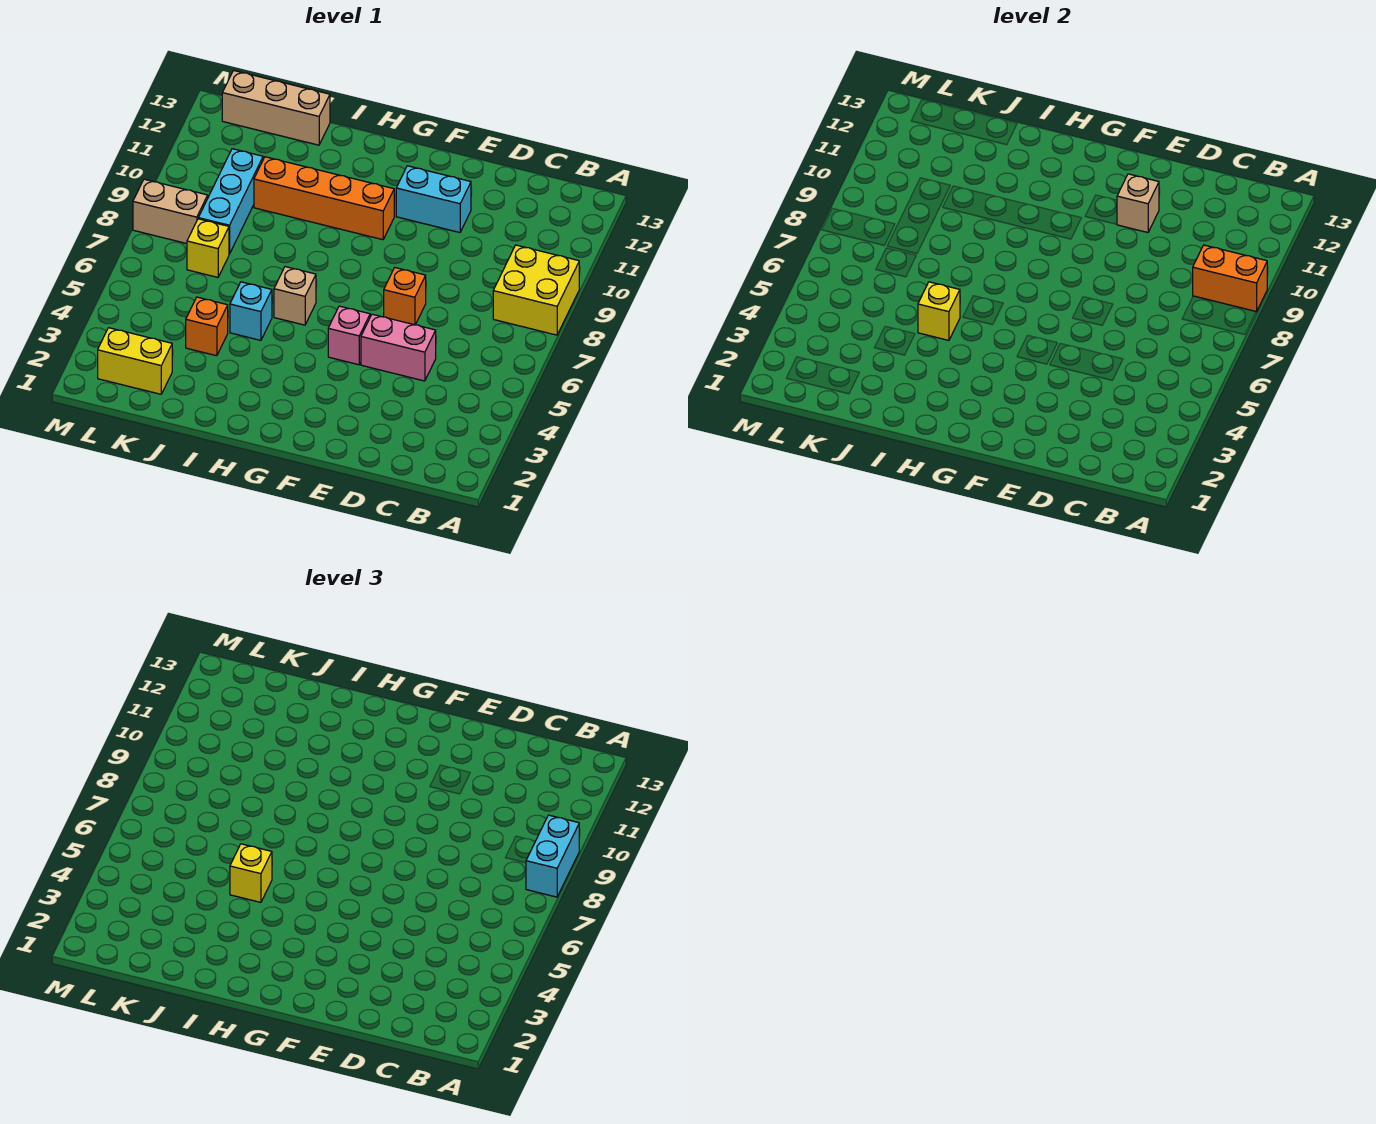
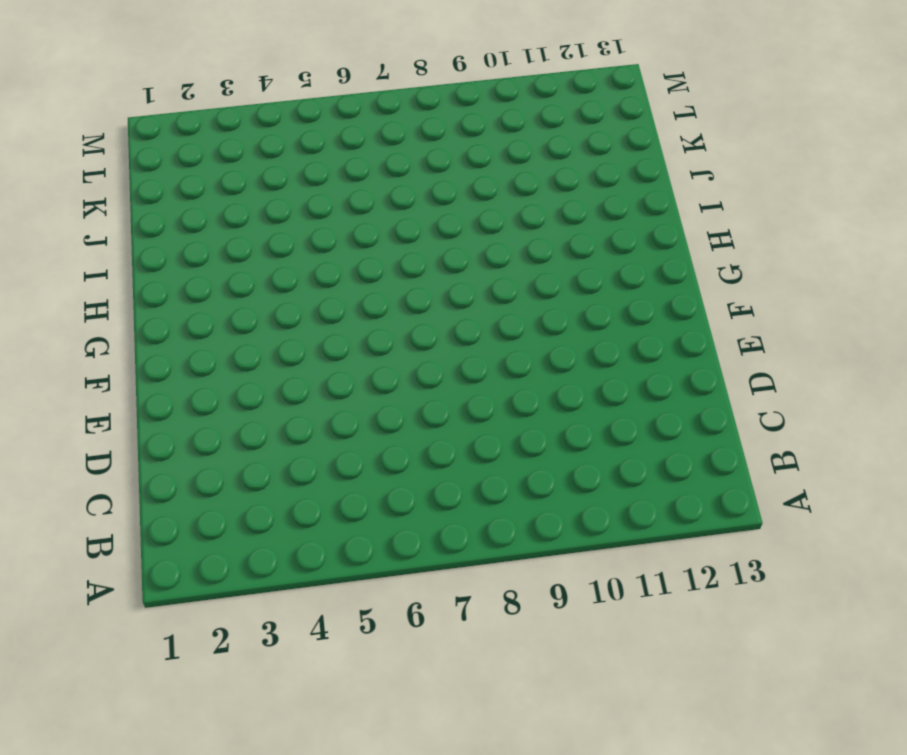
none -> yellow brick A8:B9 level 1
none -> pink brick D5:E5 level 1
none -> orange brick E7 level 1

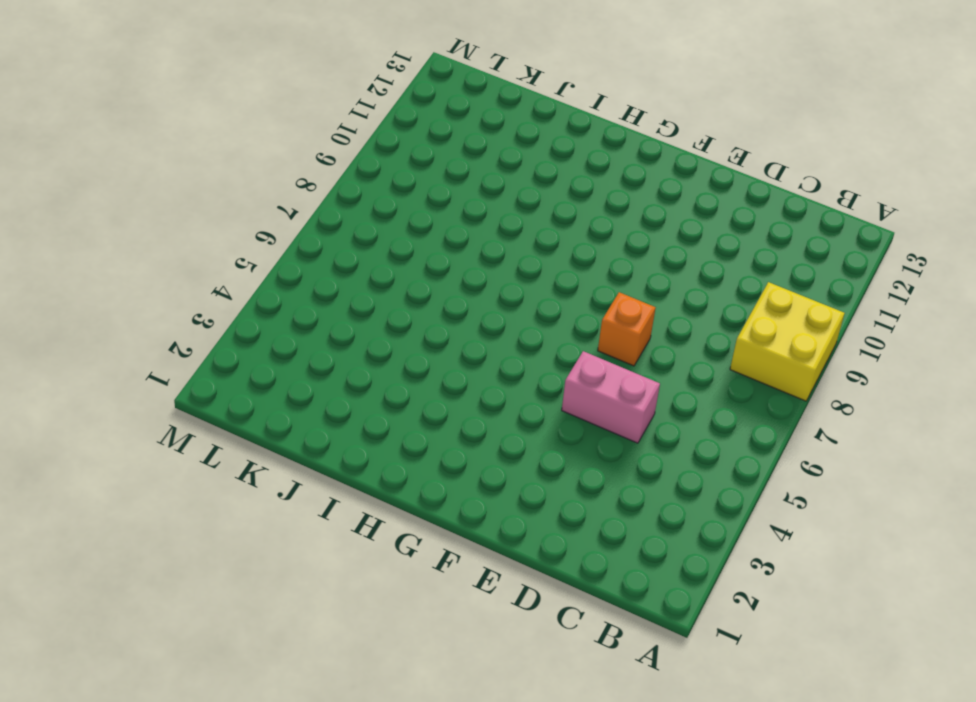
none -> cyan brick E11:F11 level 1
none -> pink brick F5 level 1
none -> orange brick G10:J10 level 1

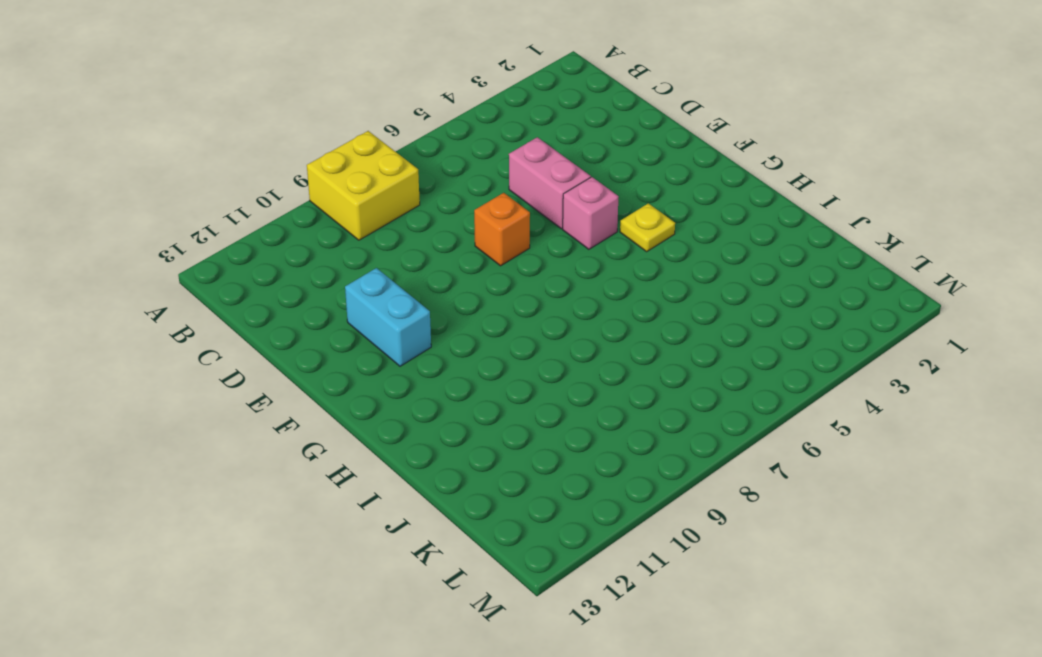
yellow plate G4 level 1 -> none
none -> orange brick G10:J10 level 1
none -> tan brick H6 level 1
none -> cyan brick I5 level 1

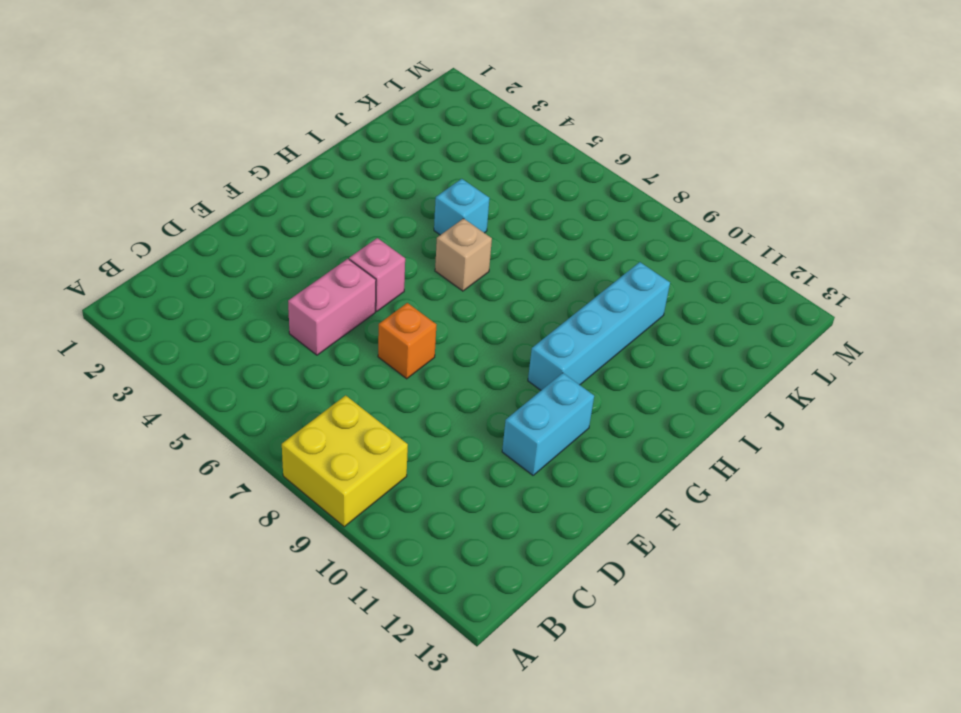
cyan brick G10:J10 level 1 -> orange brick G10:J10 level 1
none -> orange brick J4 level 1
none -> tan brick J13:L13 level 1
none -> yellow brick K2:L2 level 1

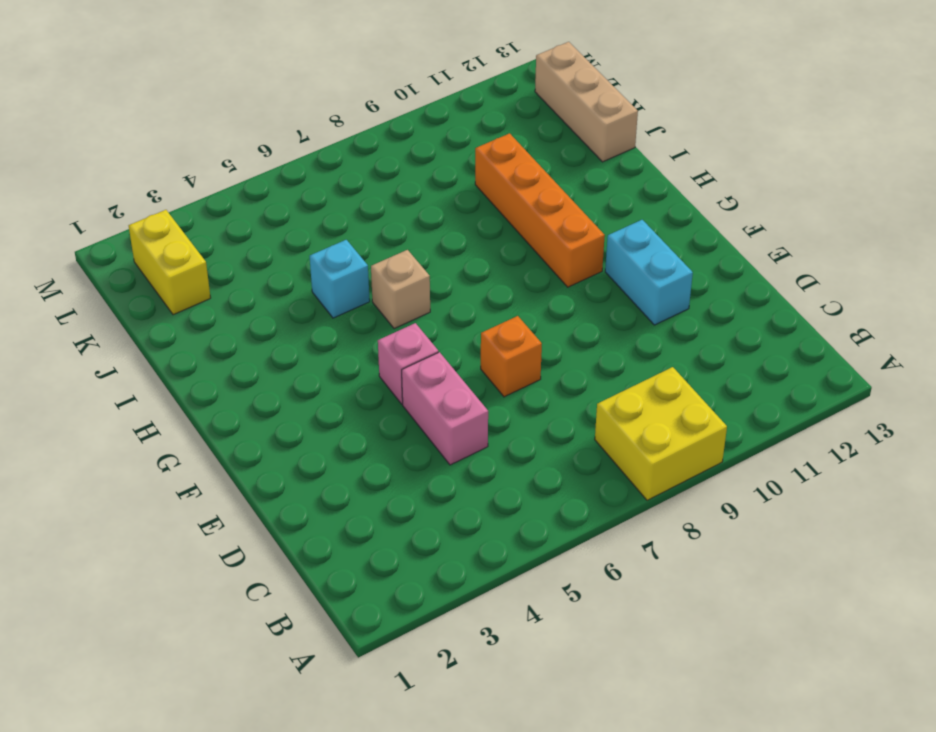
none -> orange brick J4 level 1
none -> yellow brick K7 level 1
none -> cyan brick K8:K10 level 1

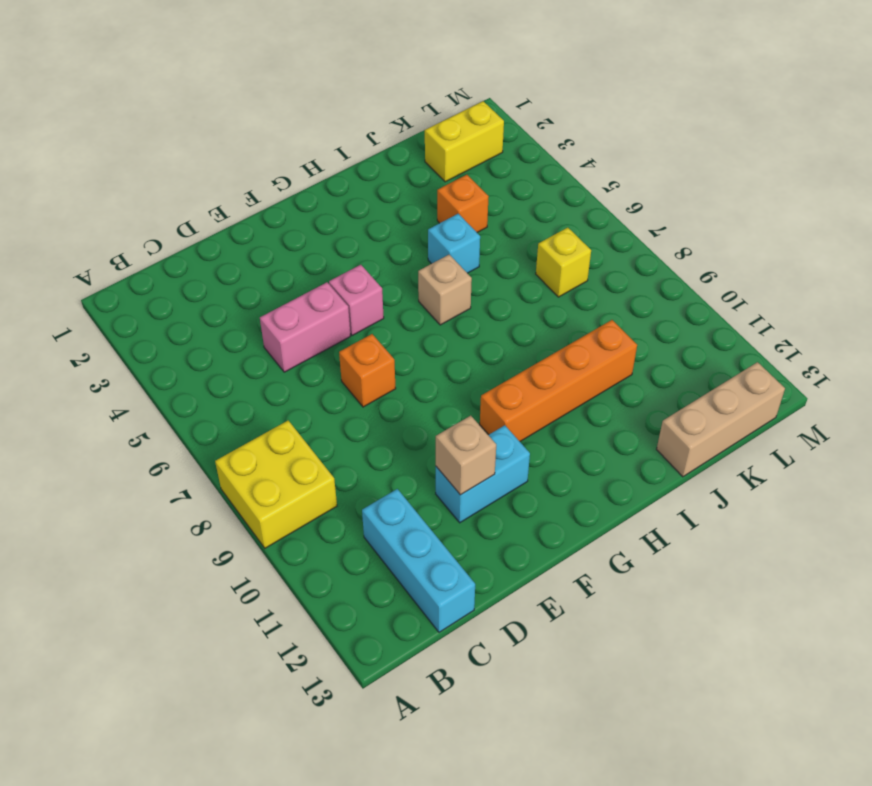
cyan brick C11:C13 level 1 -> cyan brick K8:K10 level 1
none -> tan brick L8:M8 level 1
none -> orange brick A9:B9 level 2
none -> yellow brick I5 level 2

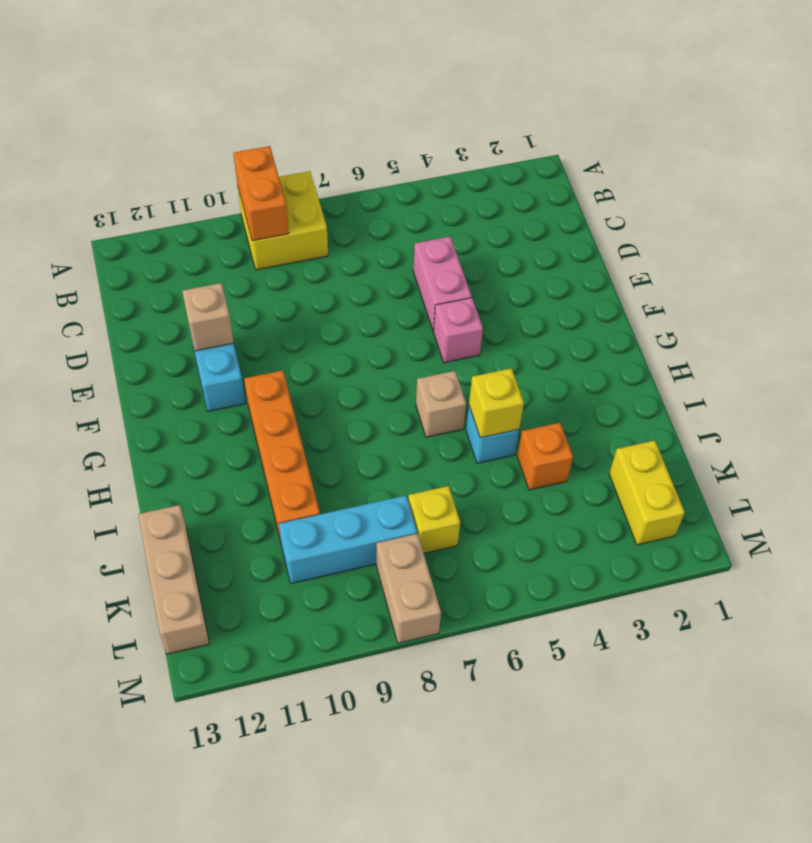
none -> orange brick E7 level 1
none -> cyan brick A8:A9 level 3
none -> yellow brick I5 level 3

